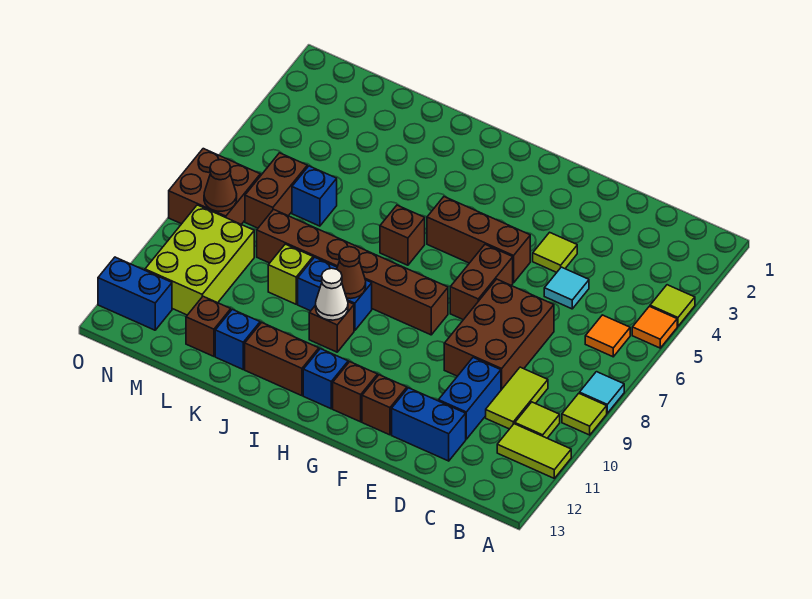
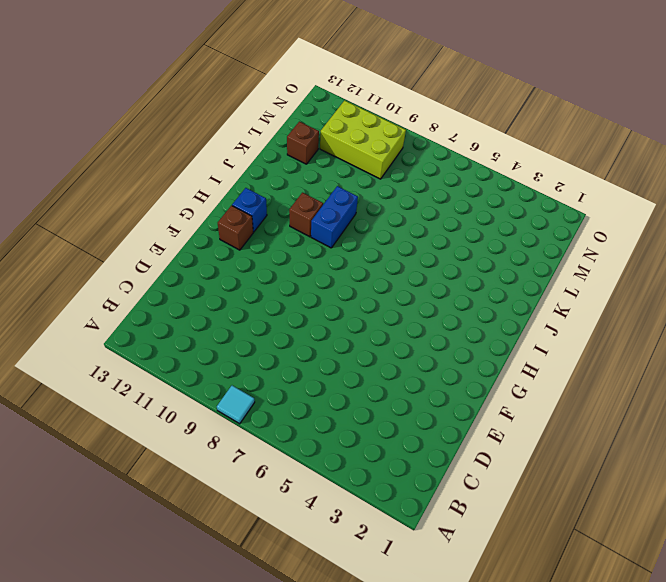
none -> lime tile A4 level 1
none -> orange tile A5 level 1
none -> lime tile A9 level 1
none -> lime tile A11:B11 level 1

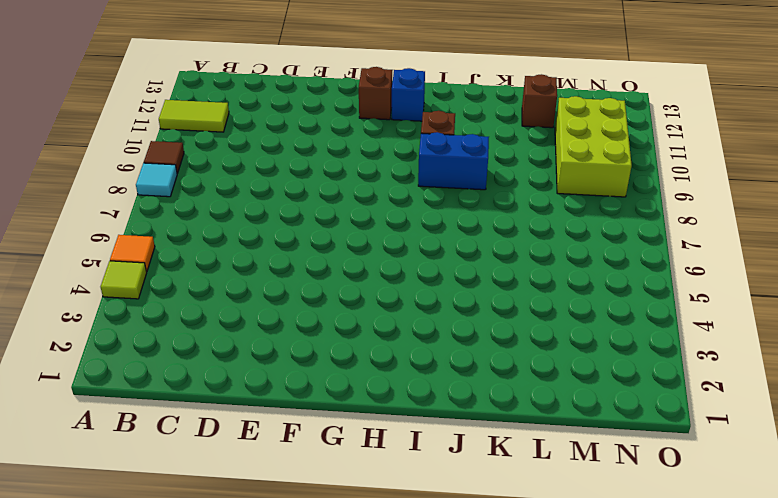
brown tile A9 level 1 -> lime tile A9 level 1
none -> orange tile B6 level 1
none -> lime tile B10 level 1
none -> lime tile C9:C10 level 1
none -> cyan tile D5 level 1

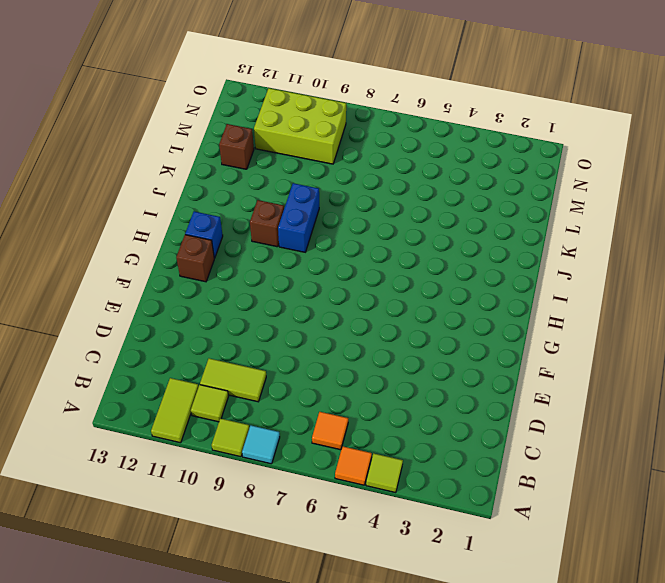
none -> cyan tile D5 level 1
none -> brown brick D7:E9 level 1
none -> blue brick D10:D11 level 1
none -> blue brick D12:E12 level 1

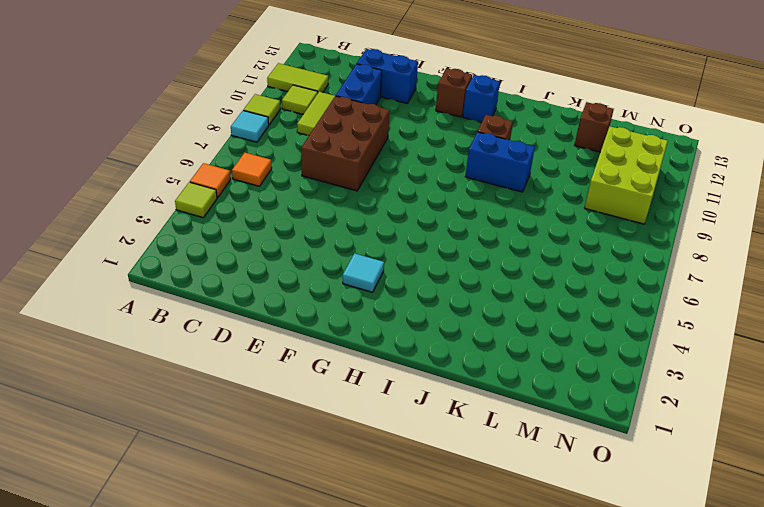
cyan tile G3 level 1 -> cyan tile D5 level 1
none -> lime tile E4 level 1
none -> brown brick F5:H5 level 1
none -> brown brick F6:F7 level 1
none -> brown brick F12 level 1

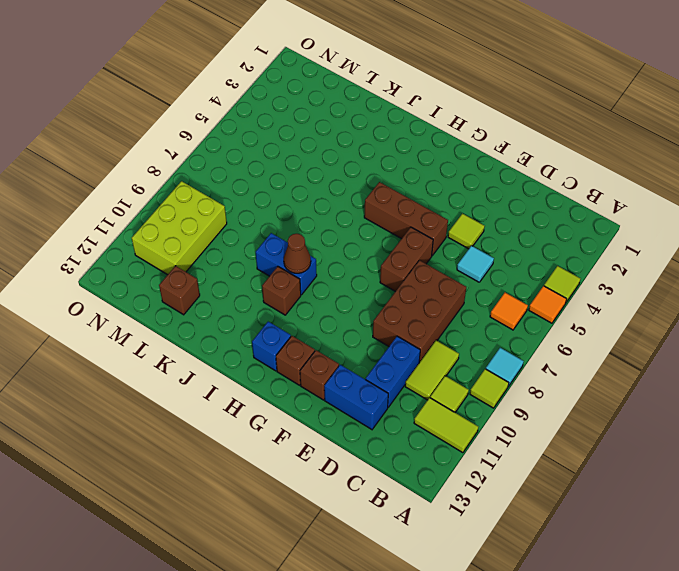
none -> brown brick G8:L8 level 1
none -> brown brick I6 level 1
none -> brown brick I12:J12 level 1
none -> lime brick K9 level 1

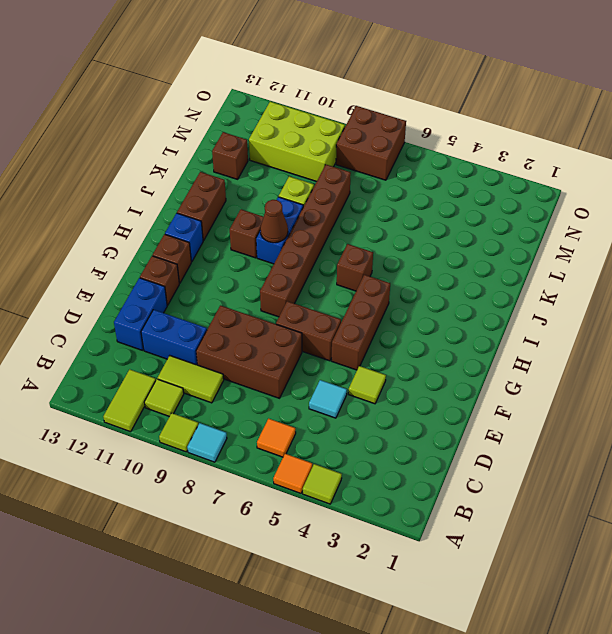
none -> blue brick K12 level 1
none -> blue brick L6 level 1
none -> brown brick M6:M7 level 1
none -> blue brick N12:O12 level 1

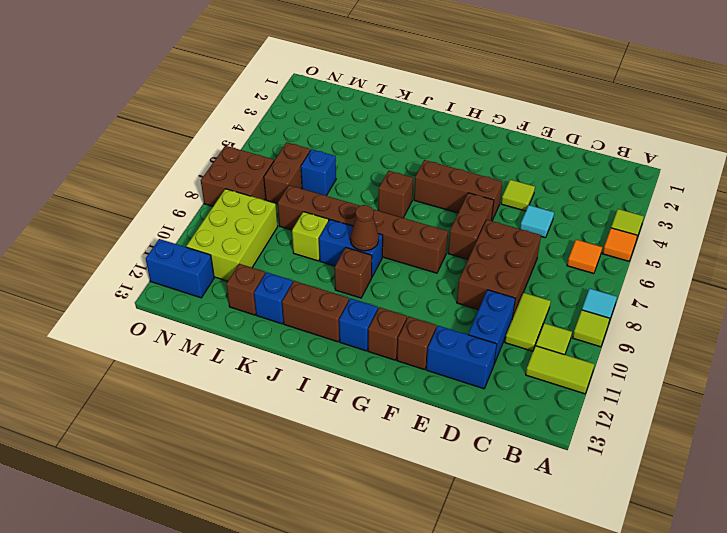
none -> white cone I10 level 2
none -> brown cone N8 level 2

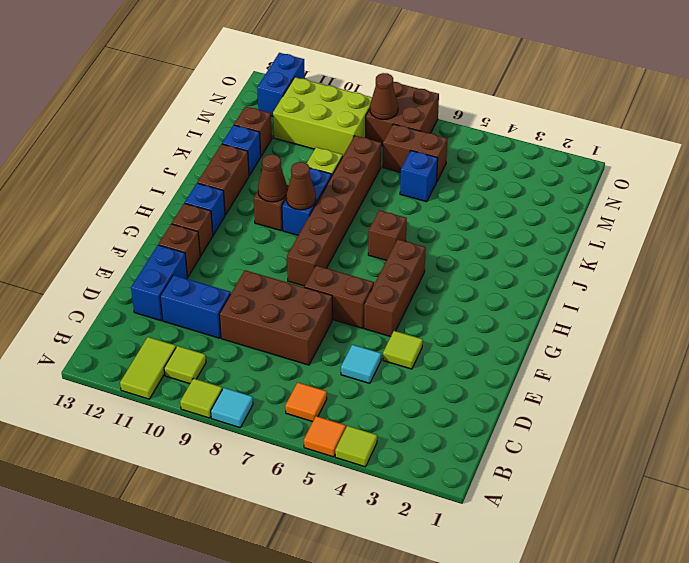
brown cone I10 level 2 -> white cone I10 level 2
none -> lime tile C9:C10 level 1

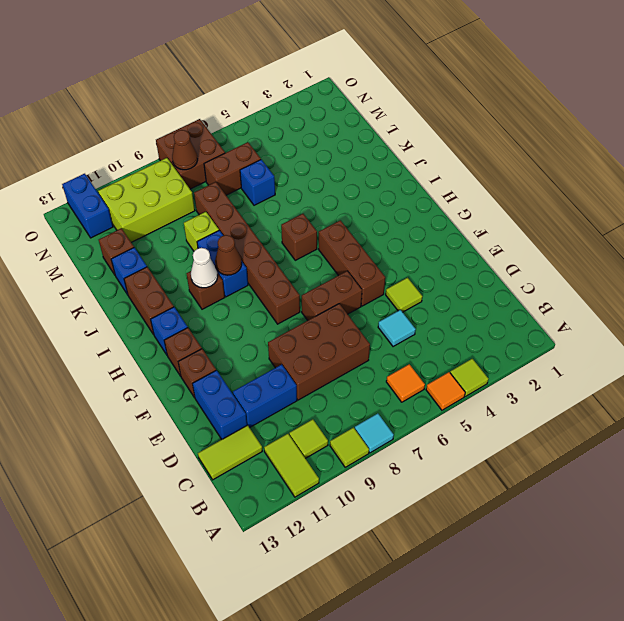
lime tile C12:C13 level 1 -> lime tile C9:C10 level 1

